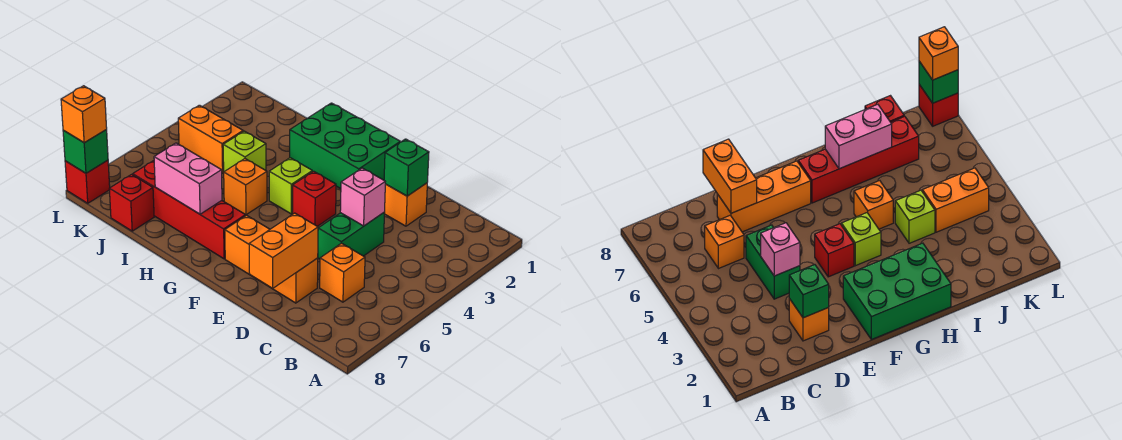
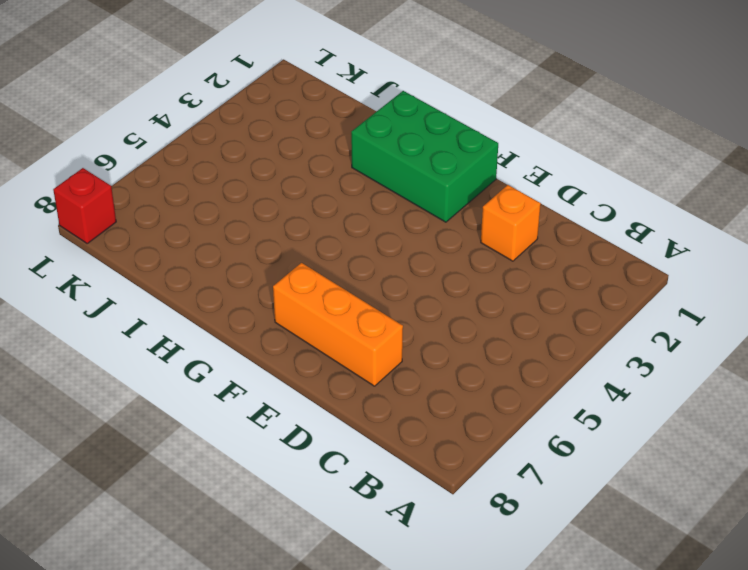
none -> orange brick C6 level 1
none -> green brick D4:D5 level 1
none -> red brick F4 level 1

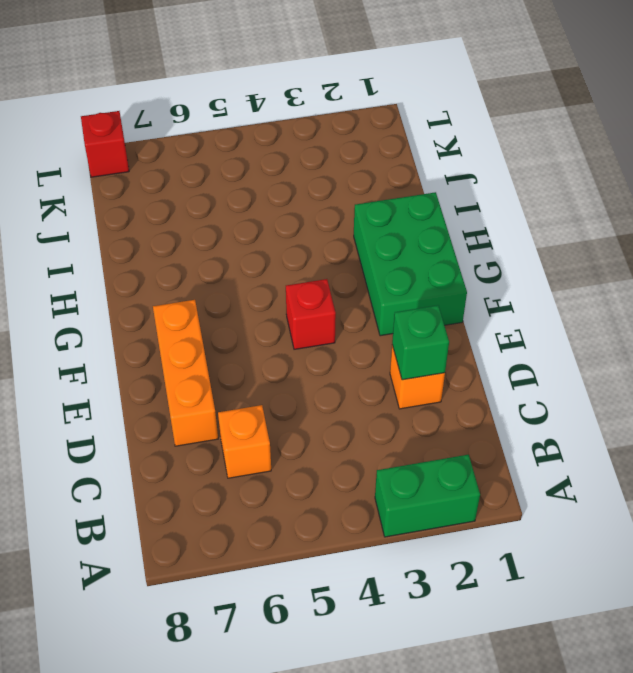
green brick A2:A3 level 1 -> green brick D4:D5 level 1
none -> lime brick G4 level 1
none -> red brick G7:J7 level 1
none -> orange brick H5 level 1

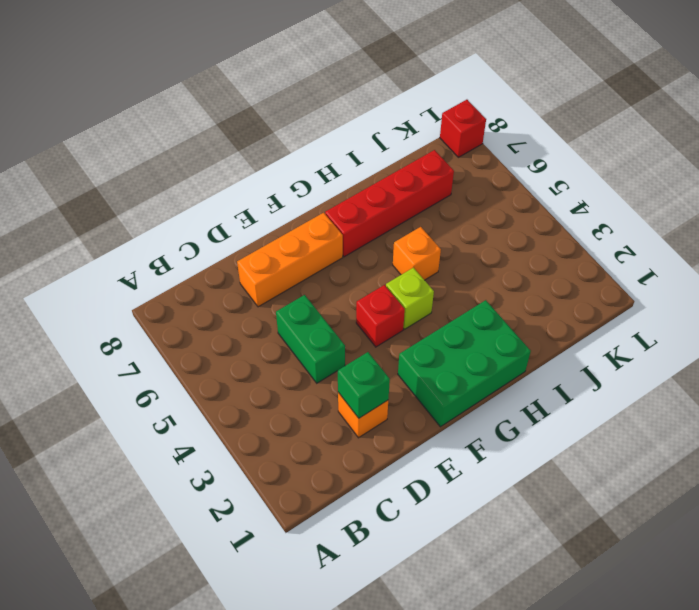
none -> orange brick C6 level 1
none -> lime brick I4 level 1
none -> orange brick J4:K4 level 1

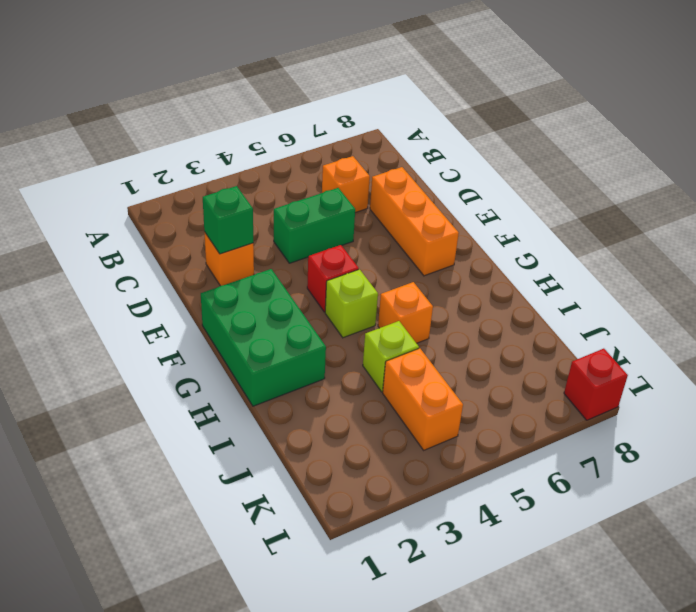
none -> red brick G7:J7 level 1
none -> red brick J8 level 1
none -> pink brick D4 level 2

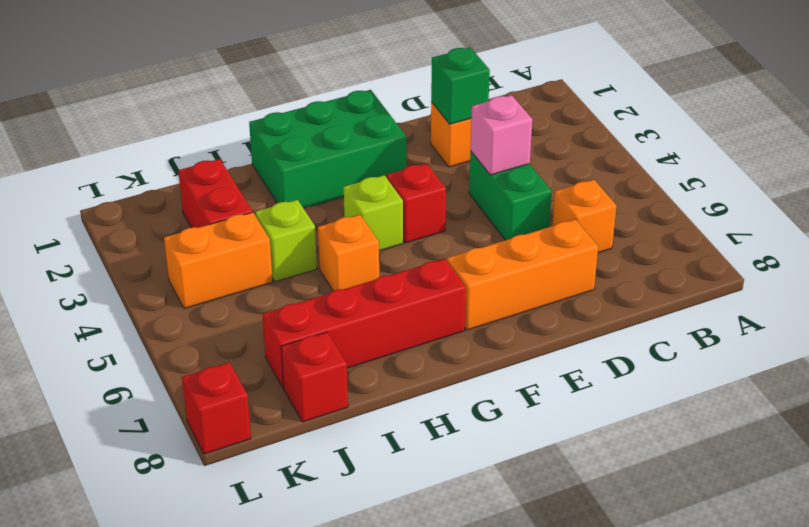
red brick J2:J3 level 1 -> none
none -> orange brick D7:D8 level 2
none -> pink brick H7:I7 level 2
none -> green brick L8 level 2

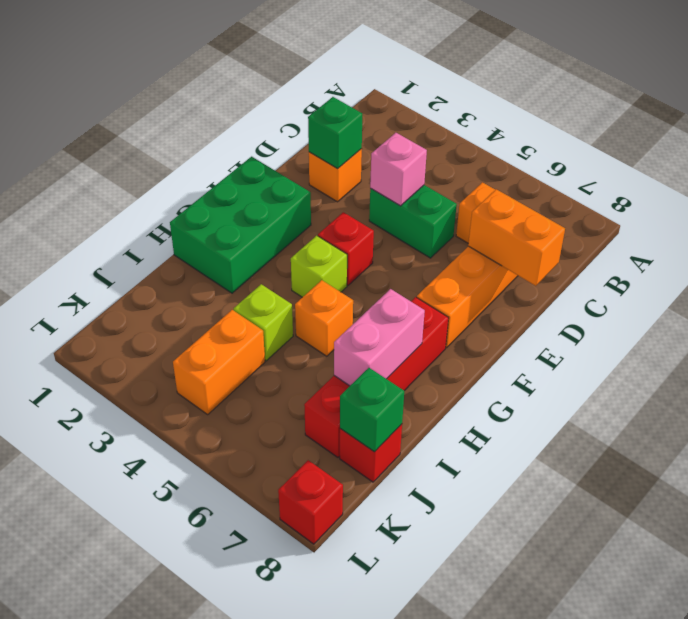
green brick J8 level 2 -> green brick L8 level 2
none -> orange brick L8 level 3

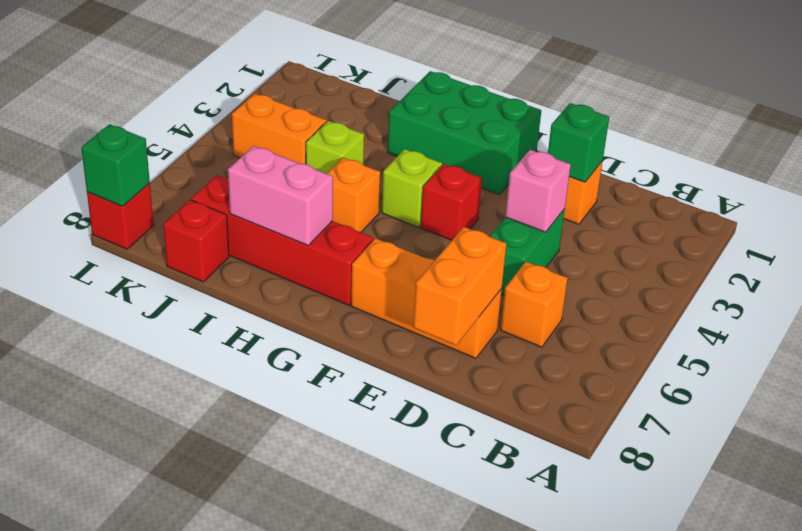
none -> orange brick L8 level 3

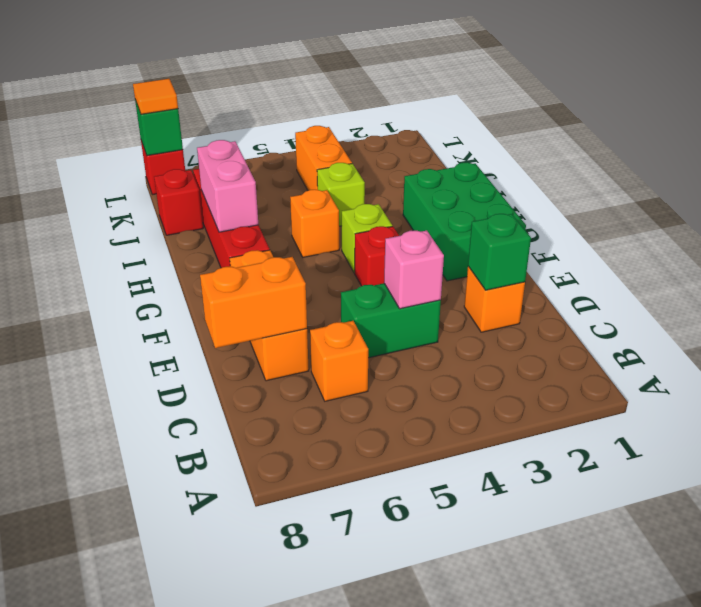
orange tile L8 level 3 -> orange brick L8 level 3

